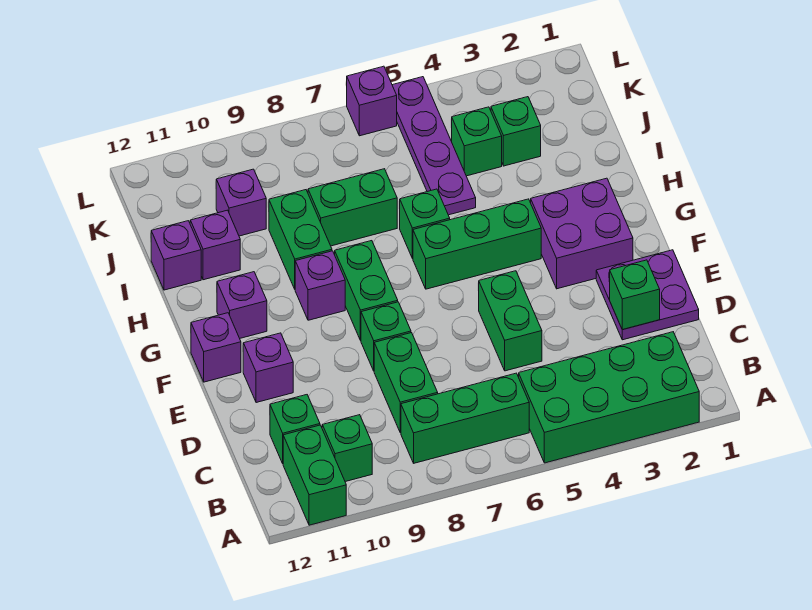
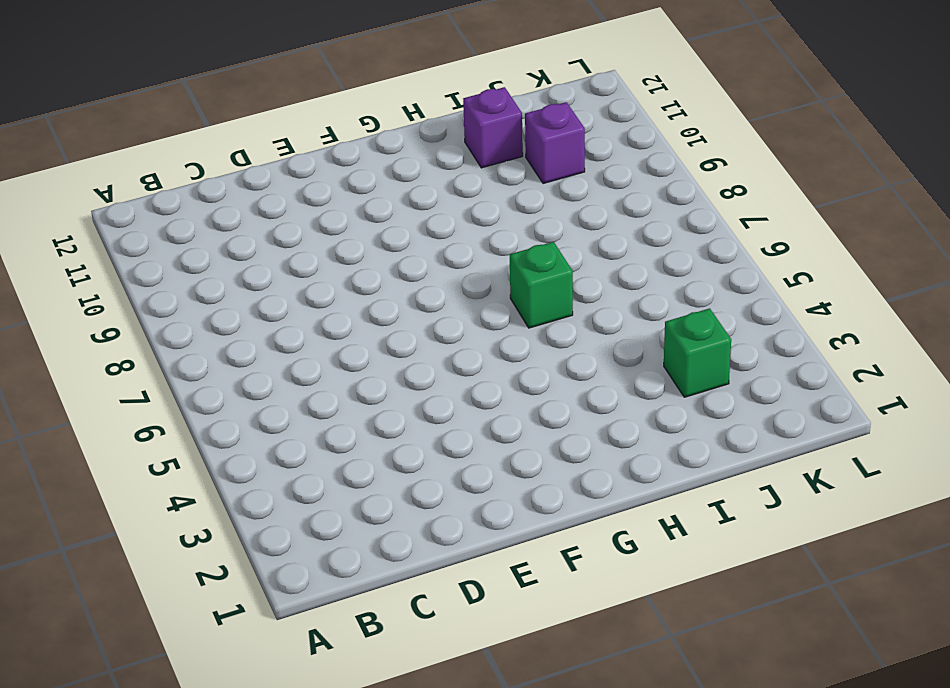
none -> green brick A2:B5 level 1
none -> green brick A11:B11 level 1
none -> green brick B6:B8 level 1

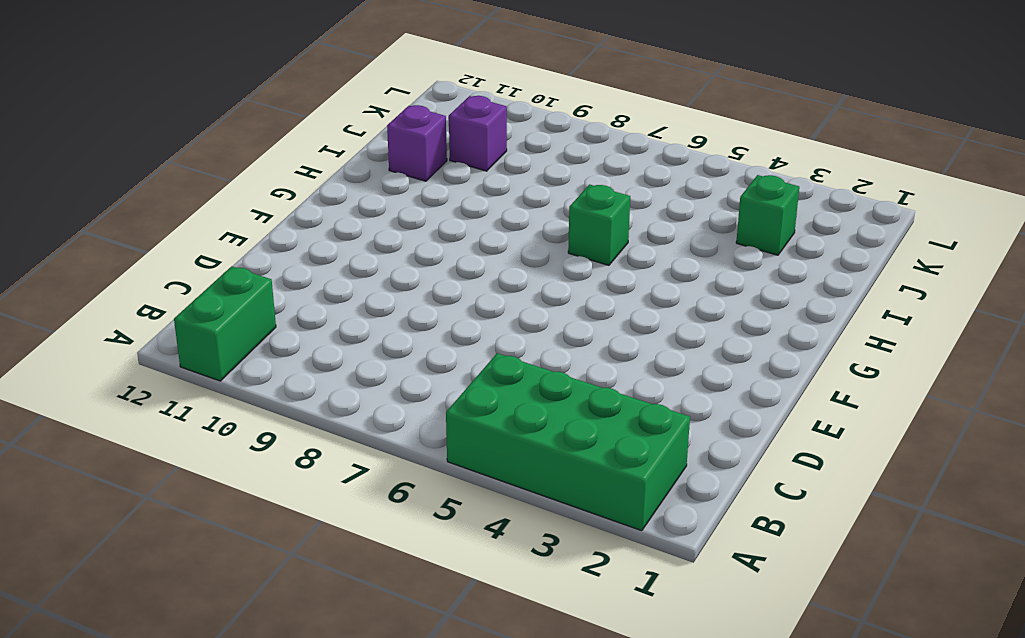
none -> green brick B6:B8 level 1
none -> green brick B10 level 1
none -> green brick C8:D8 level 1

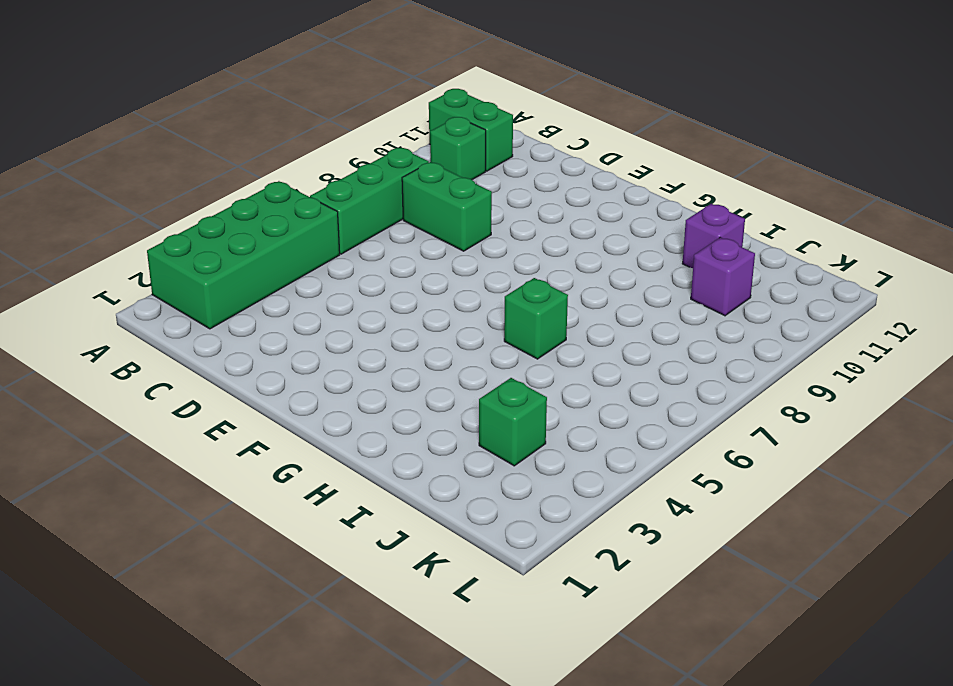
none -> green brick C11 level 1
none -> purple plate D1:E2 level 1
none -> green brick D5:E5 level 1

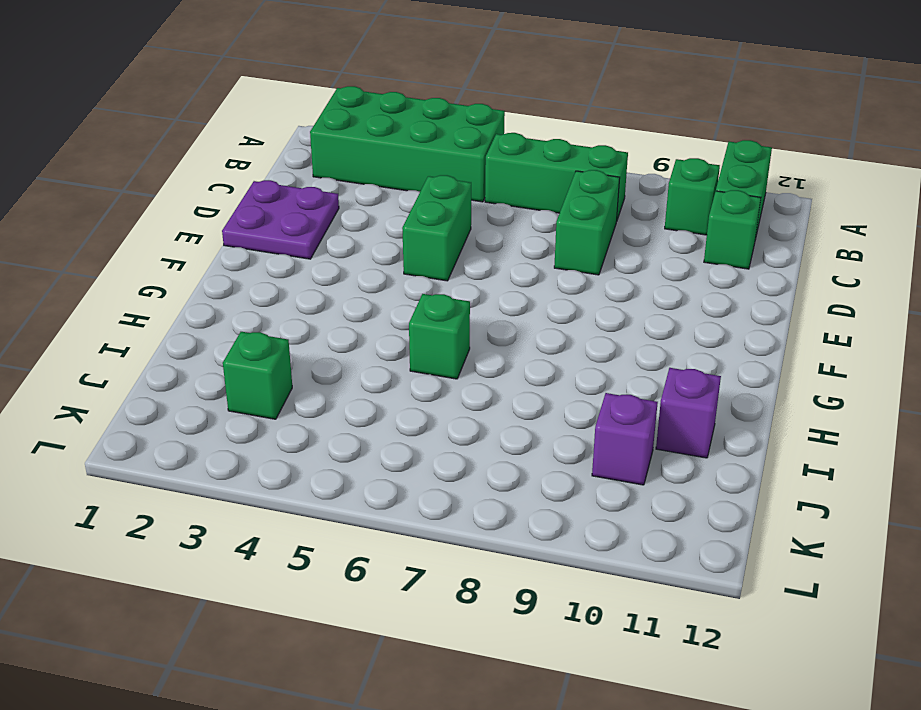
none -> green brick E8 level 1
none -> purple brick E11 level 1
none -> purple brick F2:G3 level 1

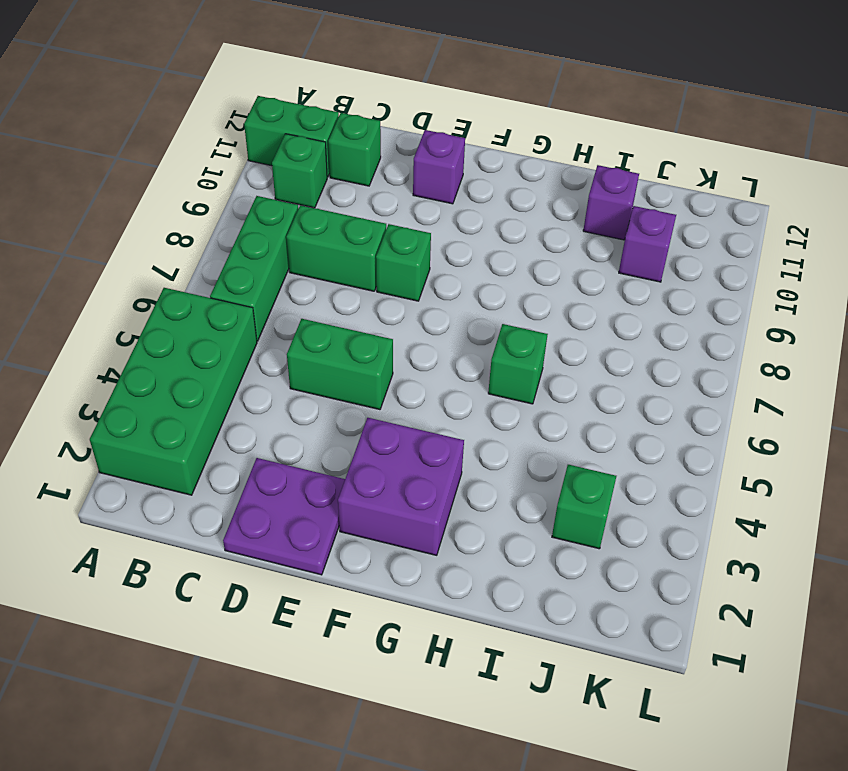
none -> green brick F8:G8 level 1
none -> purple brick F12 level 1
none -> green brick G4:G6 level 1

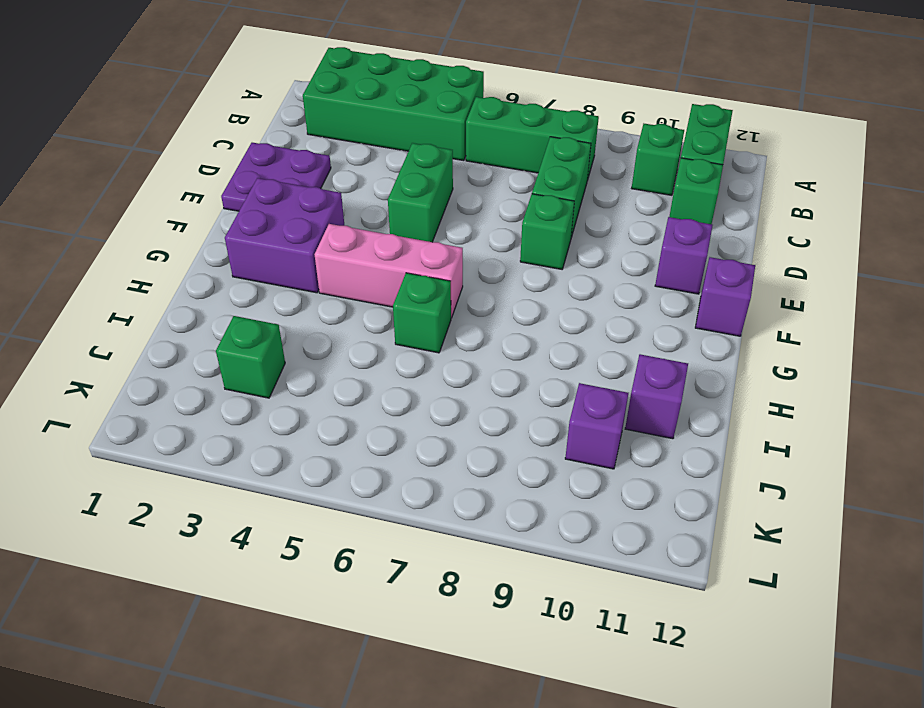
pink brick G4:G6 level 1 -> green brick G4:G6 level 1
none -> green brick F8:G8 level 1
none -> purple brick G9 level 1
none -> purple brick G11 level 1

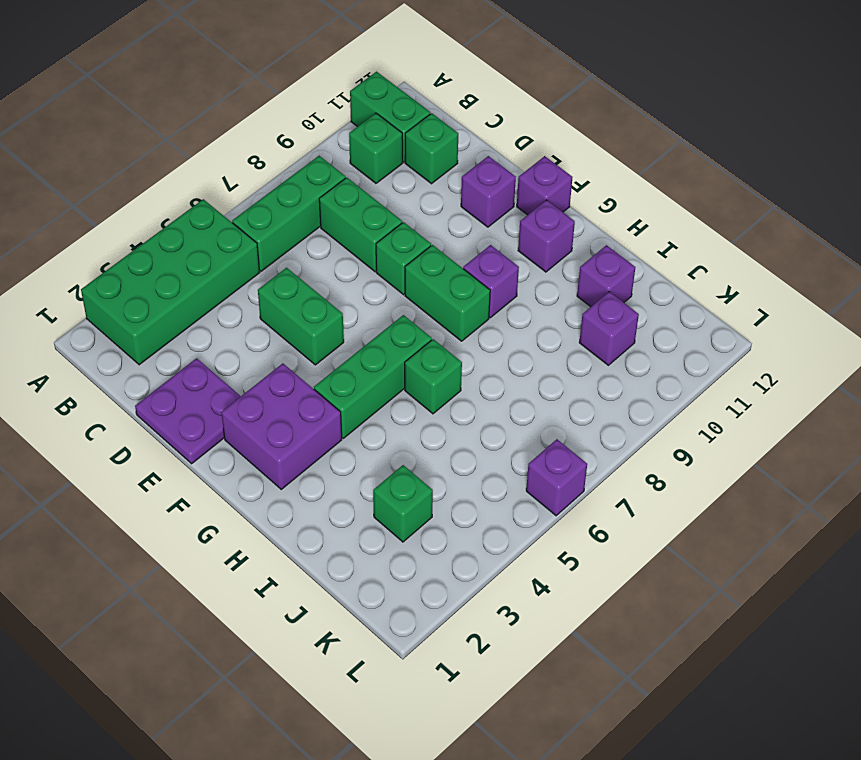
none -> green brick H9:I9 level 1
none -> purple plate I5:L5 level 1
none -> green brick I7:I8 level 1

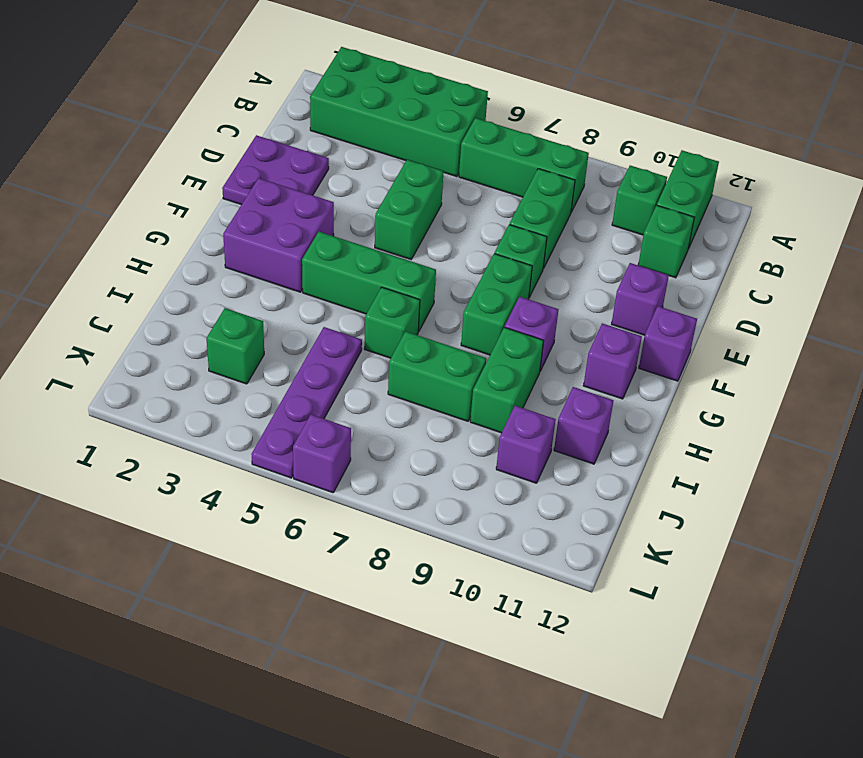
none -> purple brick I12 level 1
none -> green brick J4 level 1
none -> green brick D2 level 2

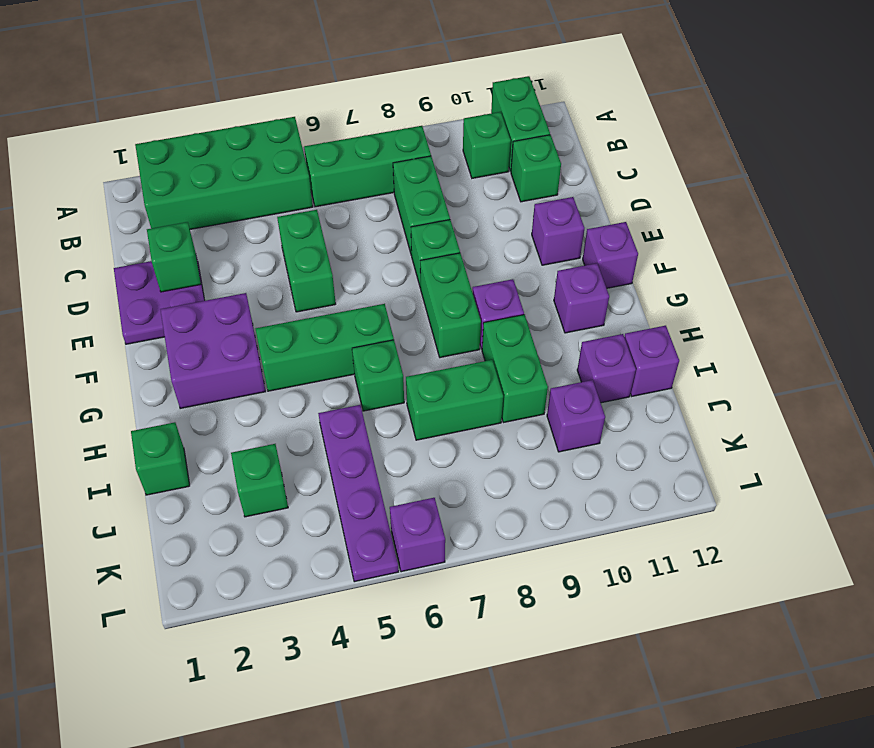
green brick I1 level 1 -> green brick J4 level 1

